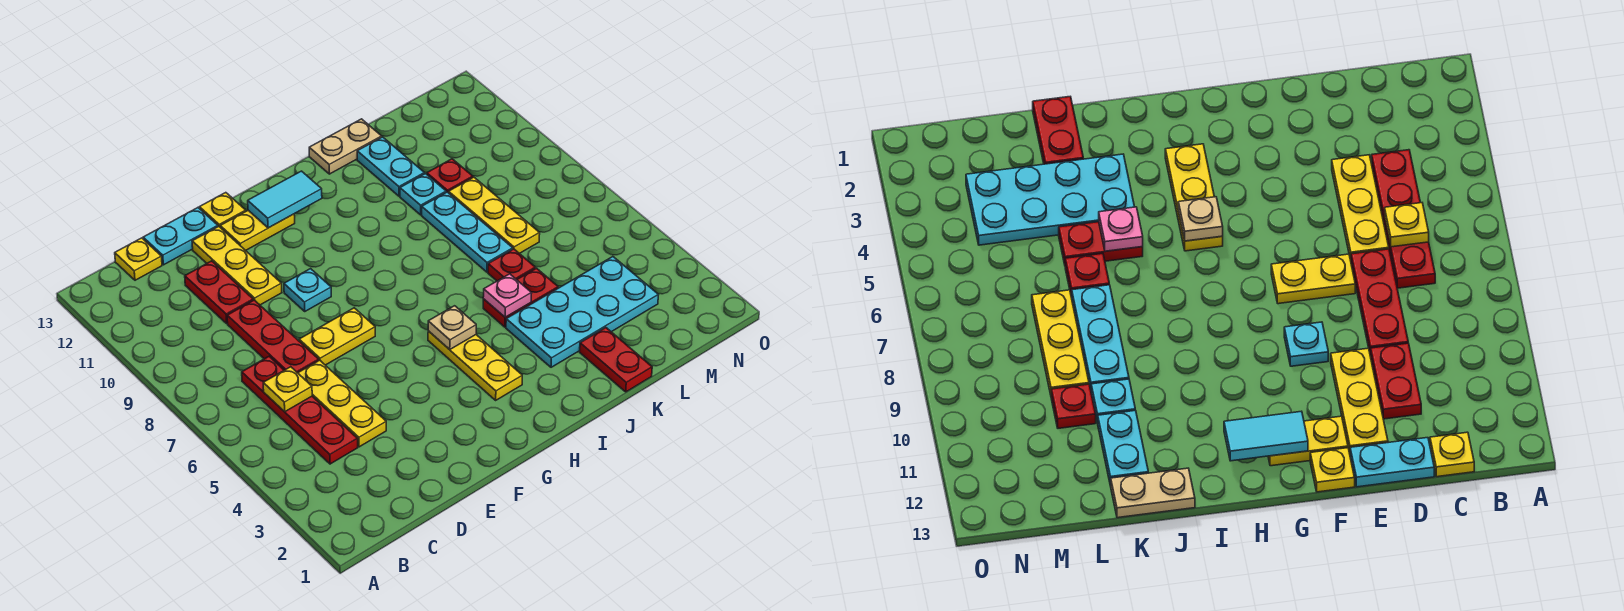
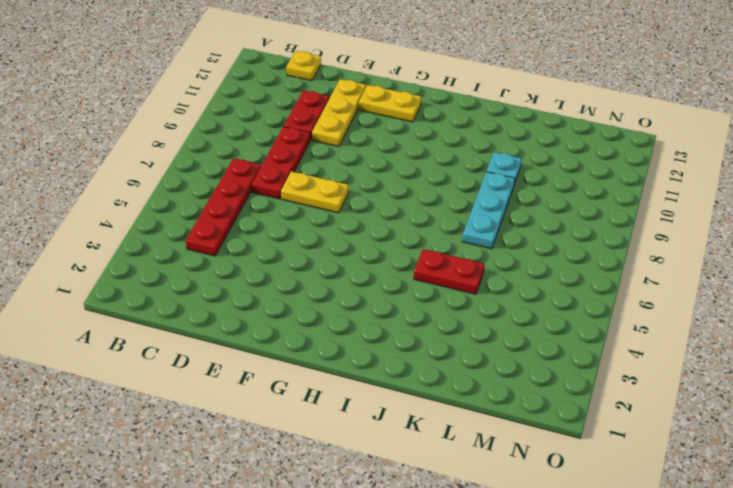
none -> yellow plate D4:D6 level 1
none -> cyan plate D13:E13 level 1
none -> cyan plate F9 level 1

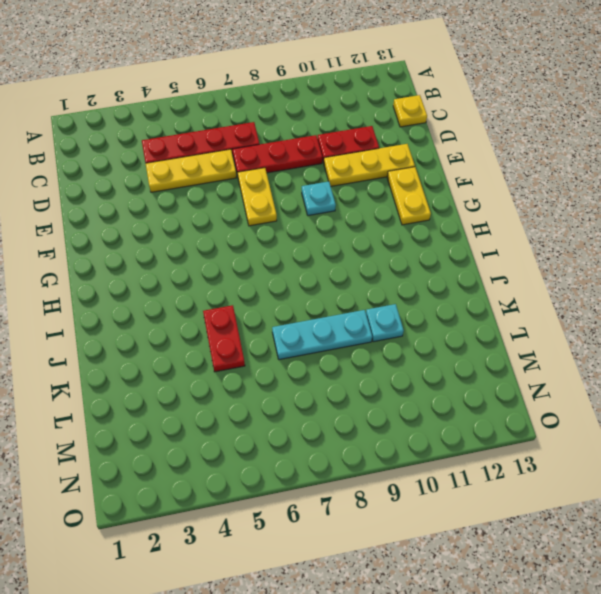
none -> cyan plate D13:E13 level 1
none -> yellow plate F13 level 1
none -> yellow plate H3:H5 level 1

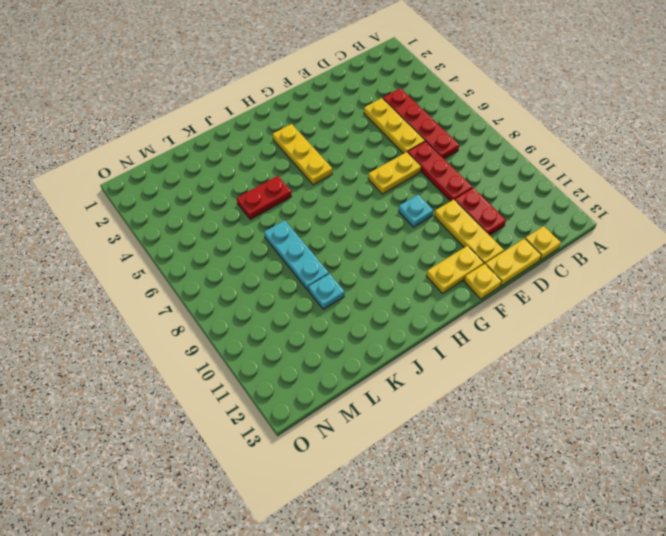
yellow plate D13:E13 level 1 -> cyan plate D13:E13 level 1
none -> cyan plate J3:M4 level 1
none -> tan plate J13:K13 level 1
none -> red plate K1:K2 level 1

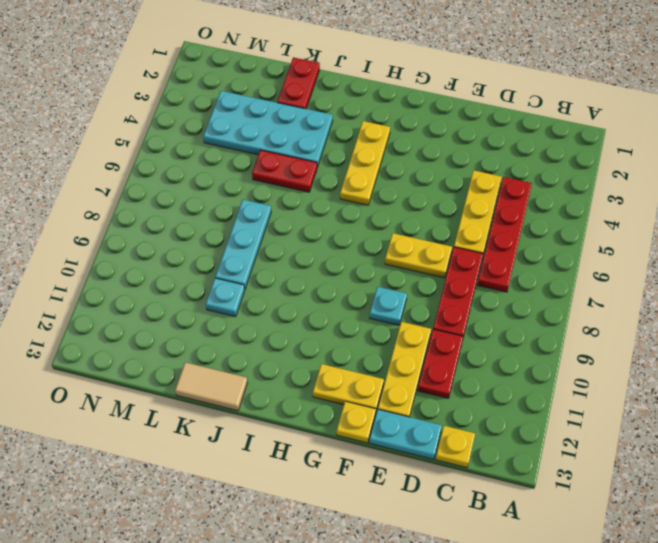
tan tile J13:K13 level 1 -> tan plate J13:K13 level 1
none -> red plate K6 level 1
none -> cyan plate K11:K12 level 1
none -> yellow plate L7:L9 level 1

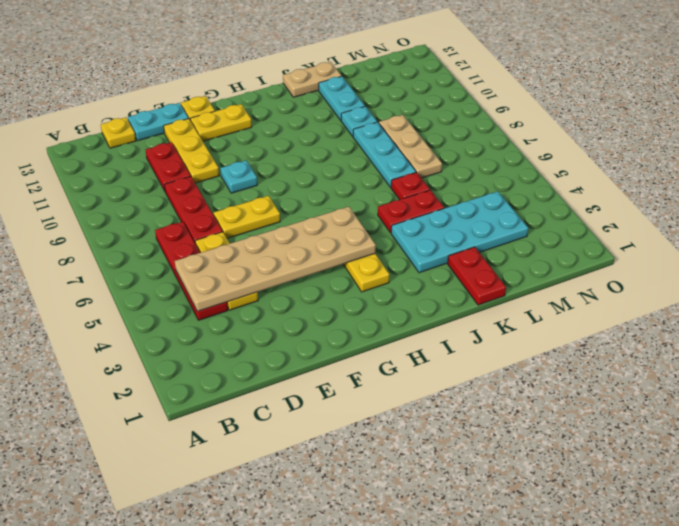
tan plate C4:H5 level 2 -> tan plate H5 level 2
tan plate L7:L9 level 1 -> yellow plate L7:L9 level 1
none -> red plate L10 level 1
none -> yellow plate C6 level 2
none -> cyan tile G12:H12 level 2

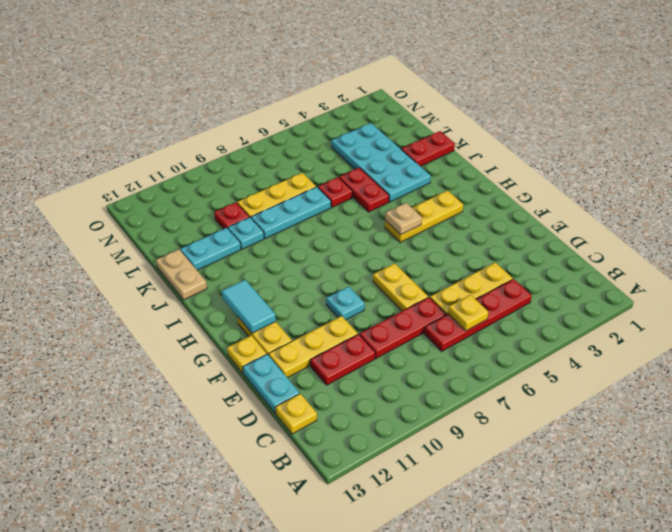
none -> pink plate J5 level 2

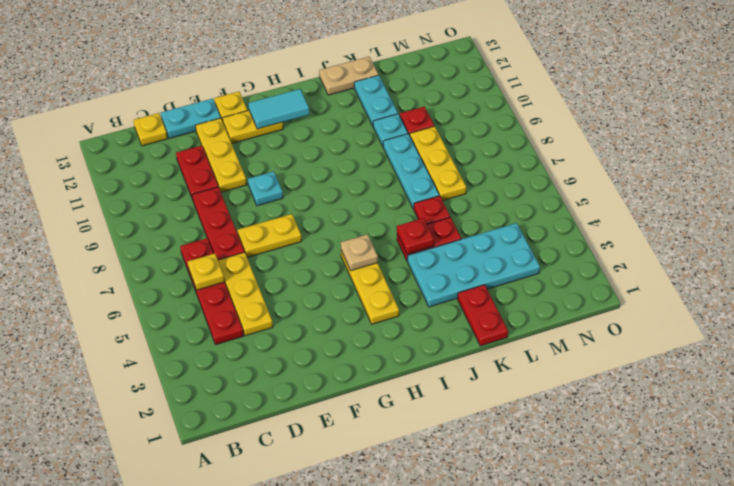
red plate J5 level 2 -> pink plate J5 level 2

